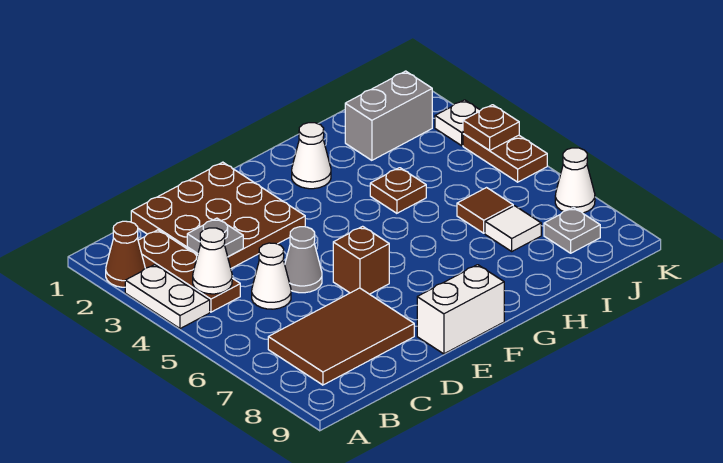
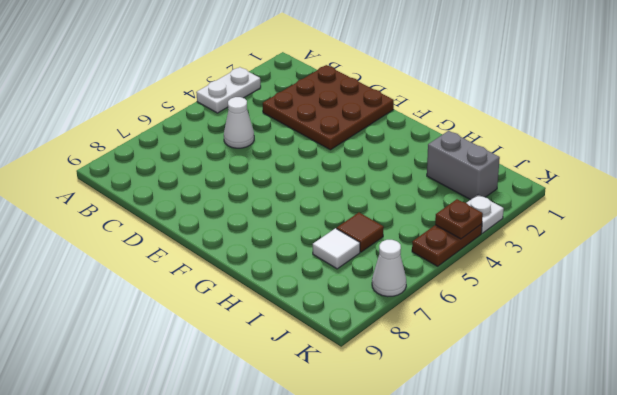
none -> brown cone A2 level 1
none -> brown plate B2:B4 level 1
none -> brown tile B7:D8 level 1

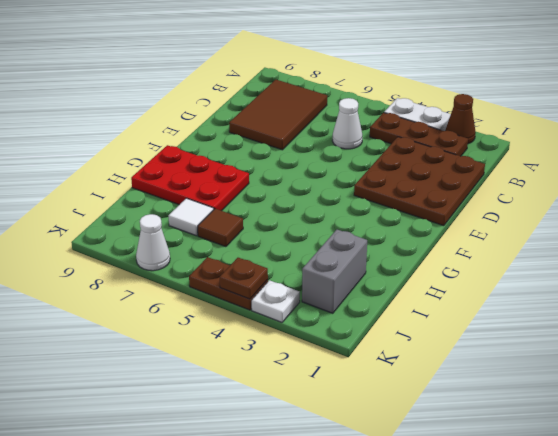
red plate G7:H9 level 1 -> none
none -> grey cone D5 level 1
none -> brown brick E6 level 1
none -> white brick E9:F9 level 1

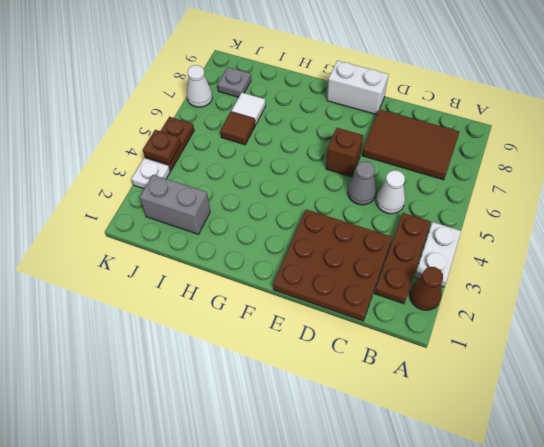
none -> white cone G2 level 1
none -> brown plate H4 level 1
none -> white cone B4 level 2

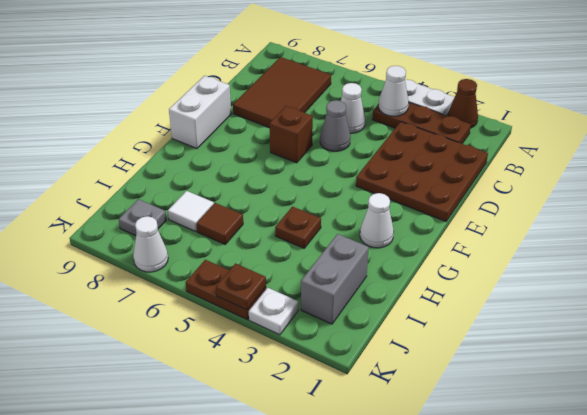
none -> grey plate C3 level 2

